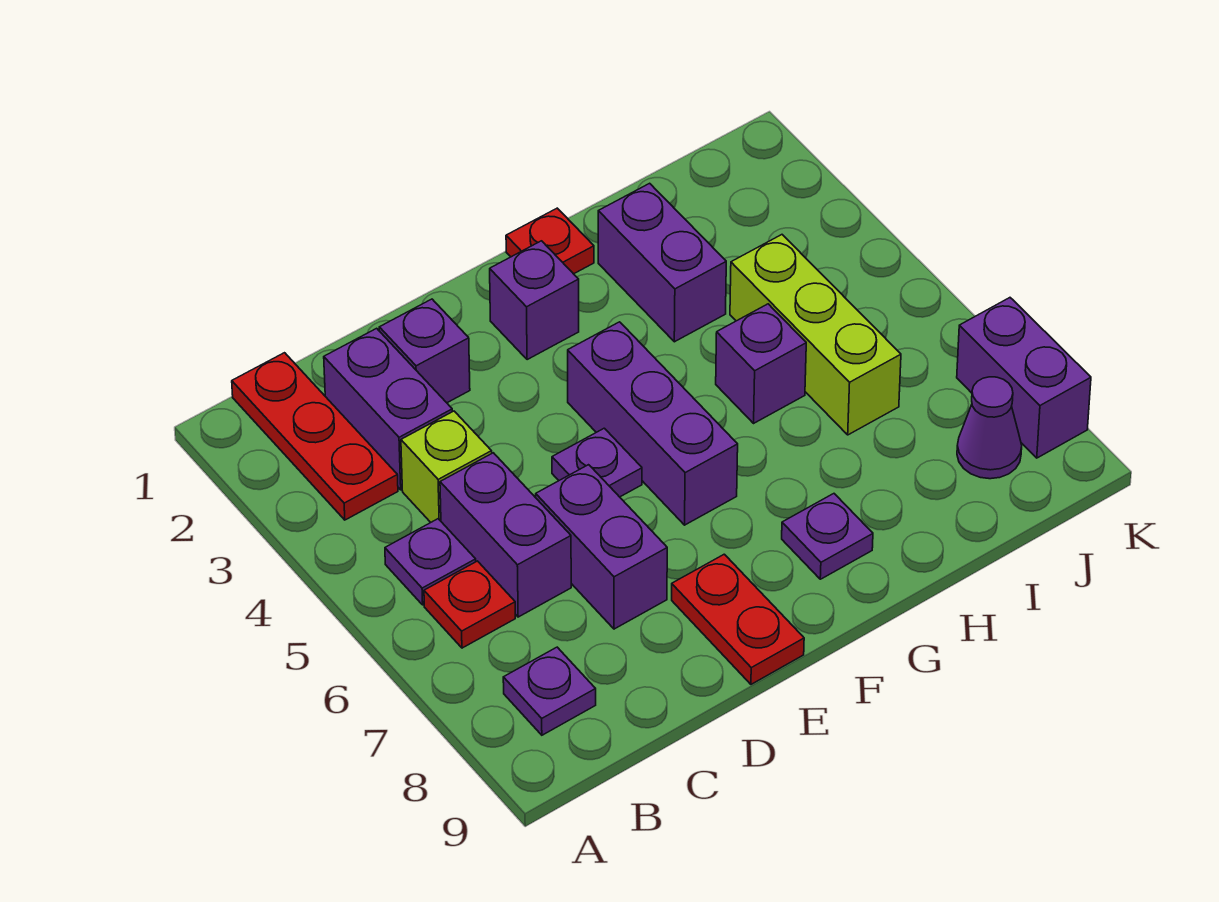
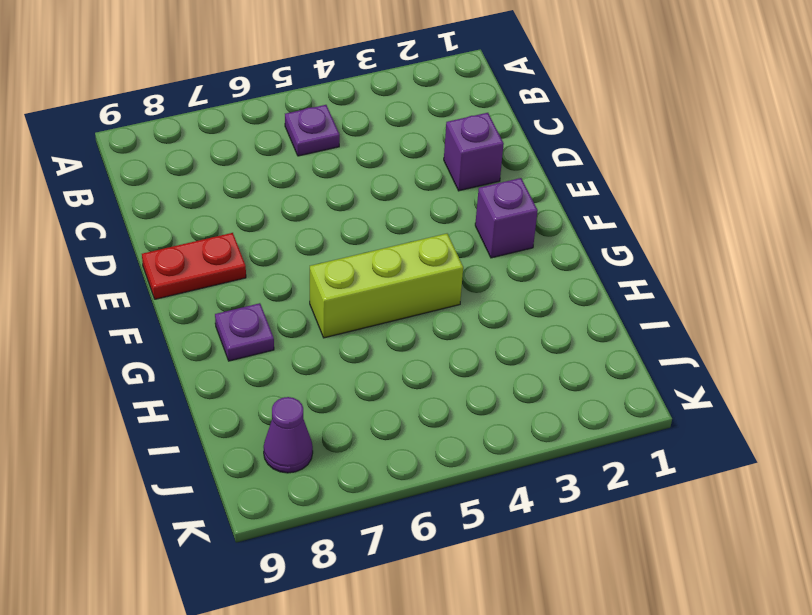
lime brick G4:G6 level 1 -> lime brick I4:I6 level 1
none -> red plate B1:B3 level 1
none -> red plate B6 level 1
none -> purple plate B8 level 1

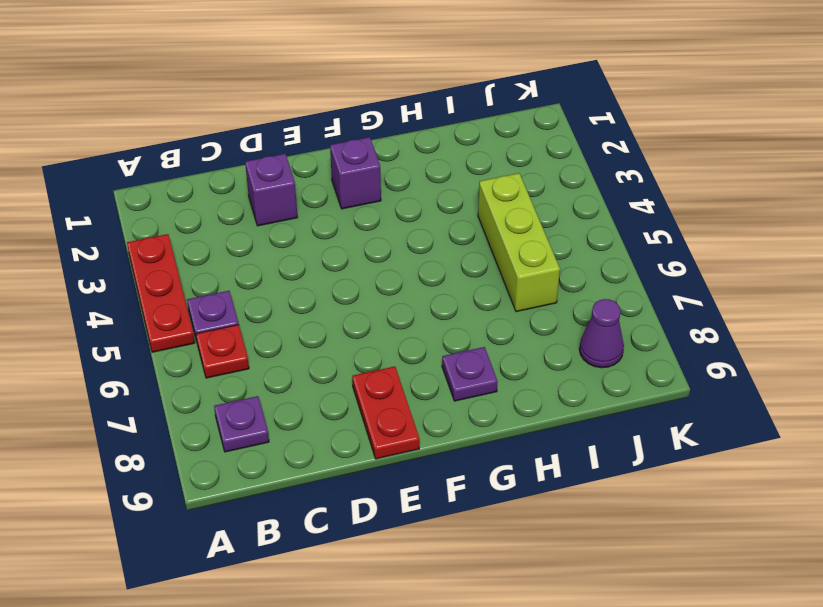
red plate A3:A5 level 1 -> red plate B1:B3 level 1
none -> purple brick C2:C3 level 1
none -> lime brick C4 level 1
none -> purple brick C5:C6 level 1

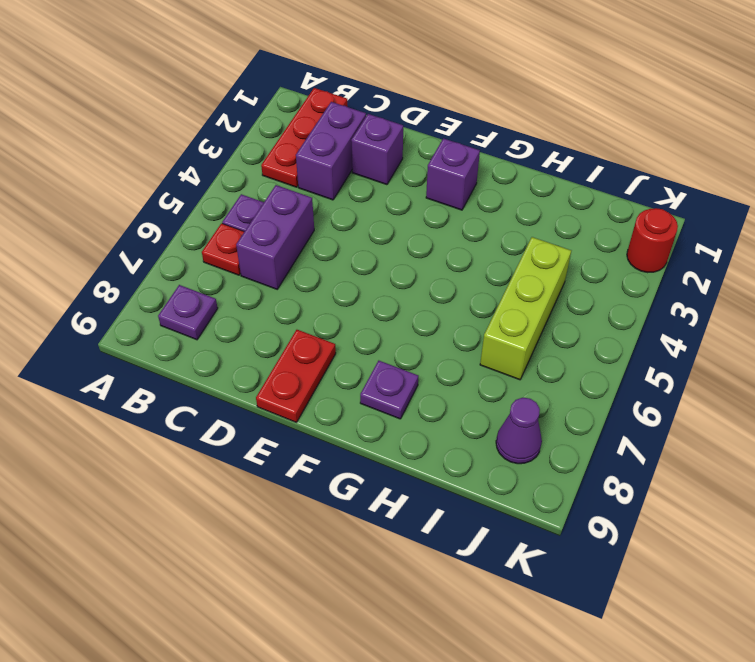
red round brick K2 level 1 -> none
none -> lime brick C4 level 1
none -> purple brick D6:D7 level 1
none -> purple plate E5 level 1

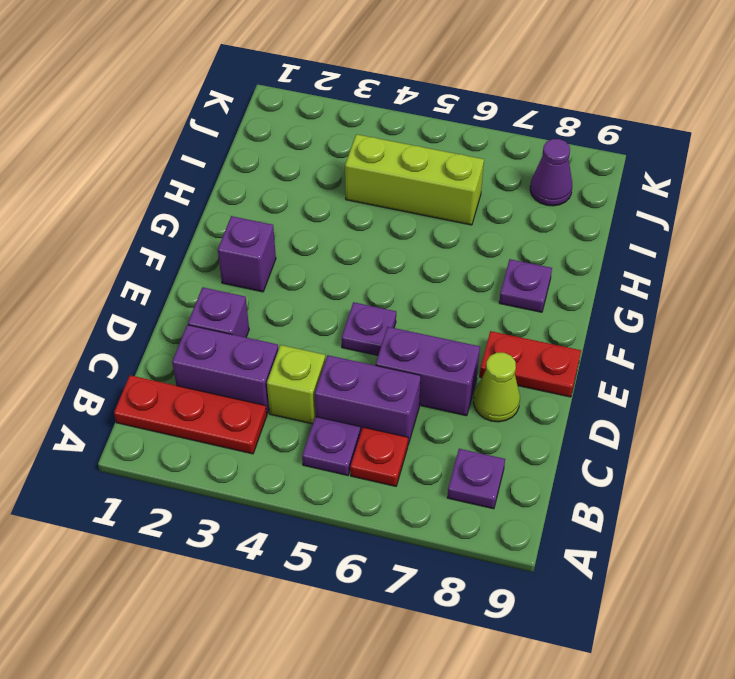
lime cone D8 level 1 -> none
none -> purple brick F4:F6 level 1
none -> red plate G1 level 1
none -> purple brick H2:H3 level 1

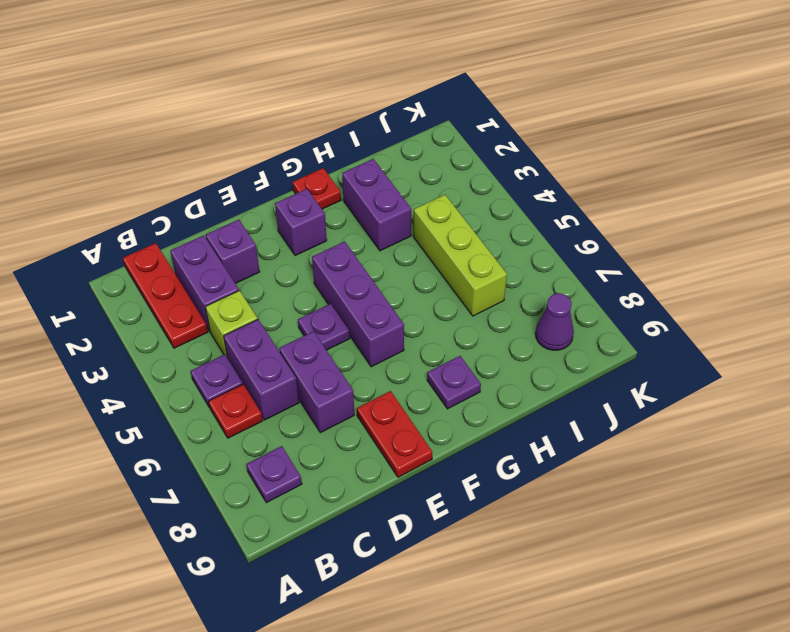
none -> purple brick H5 level 1
none -> purple brick K7:K8 level 1

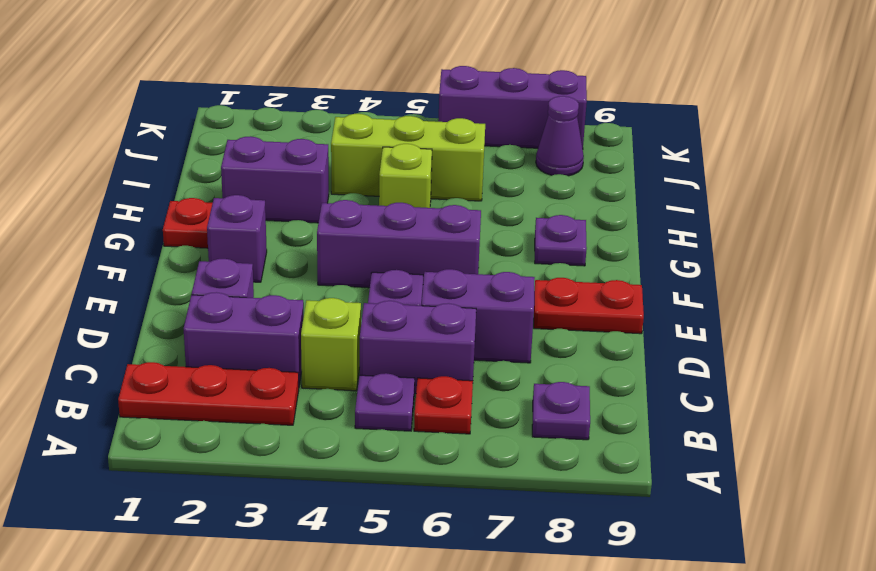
lime brick H5 level 1 -> purple brick H5 level 1
purple brick K6:K8 level 1 -> purple brick K7:K8 level 1

